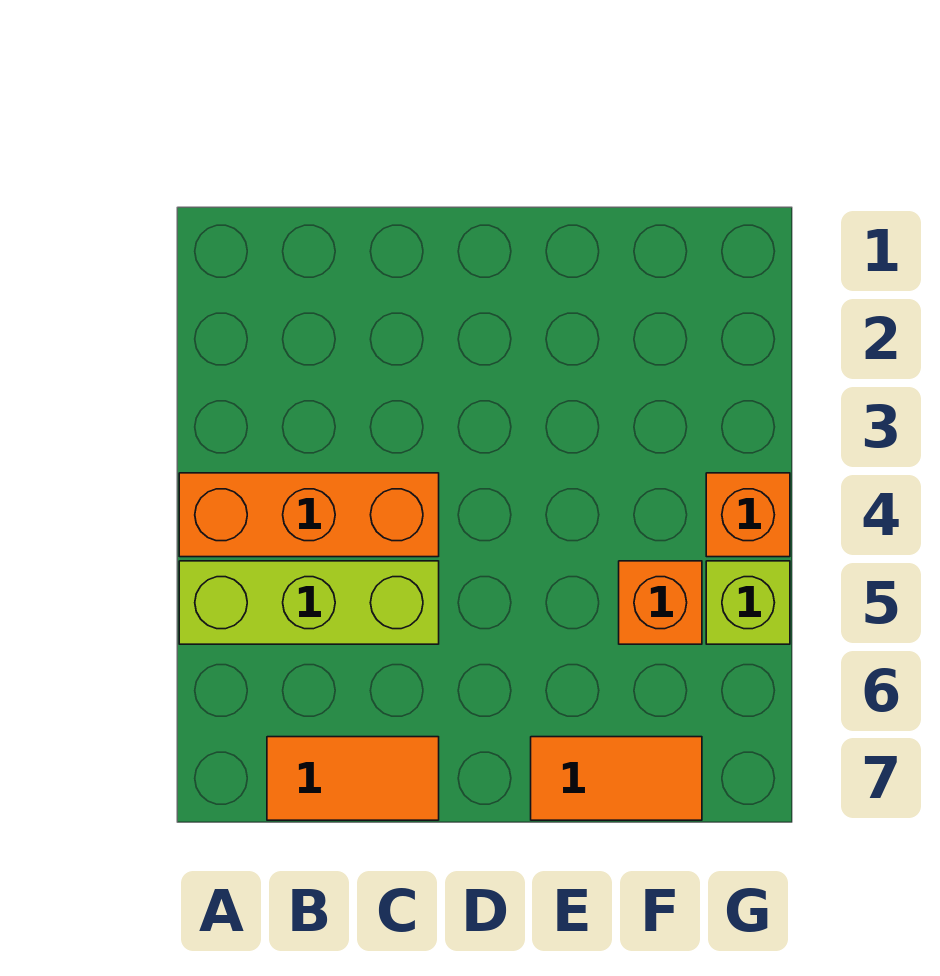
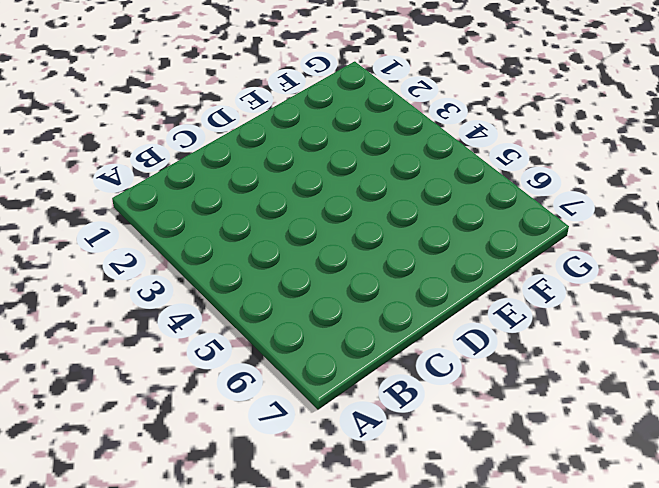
none -> orange brick A4:C4 level 1
none -> lime brick A5:C5 level 1

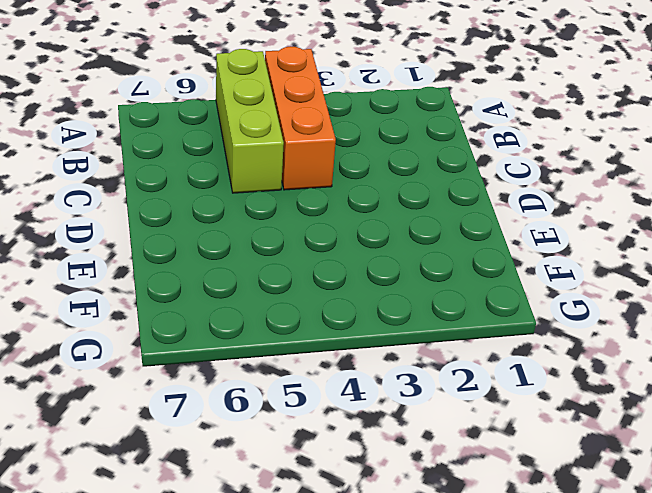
none -> orange tile B7:C7 level 1
none -> orange tile E7:F7 level 1

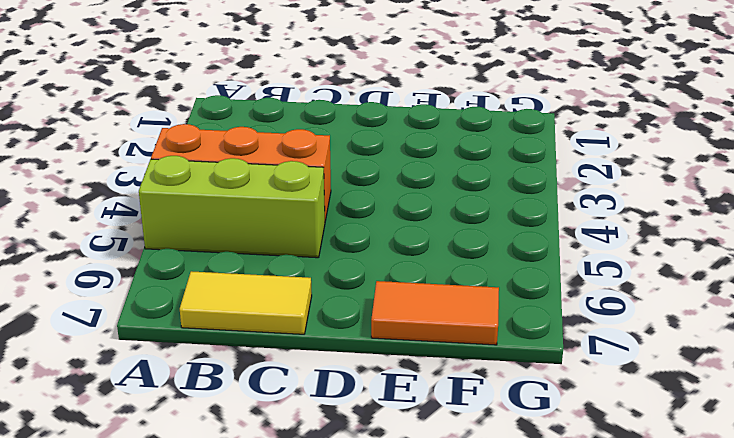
yellow tile B7:C7 level 1 -> orange tile B7:C7 level 1
none -> orange brick F5 level 1
none -> orange brick G4 level 1

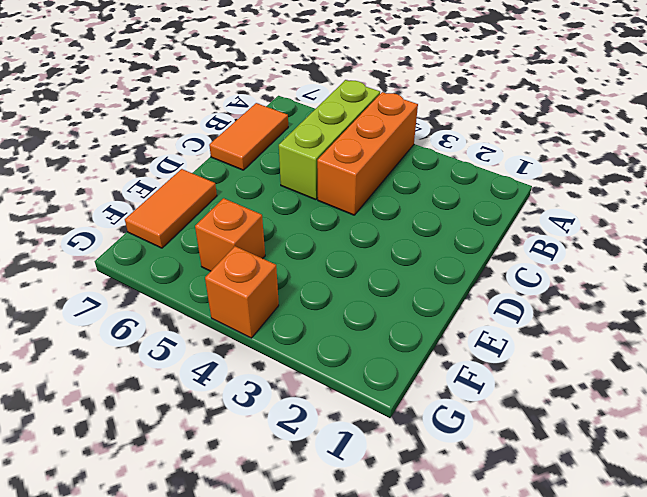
none -> lime brick G5 level 1

